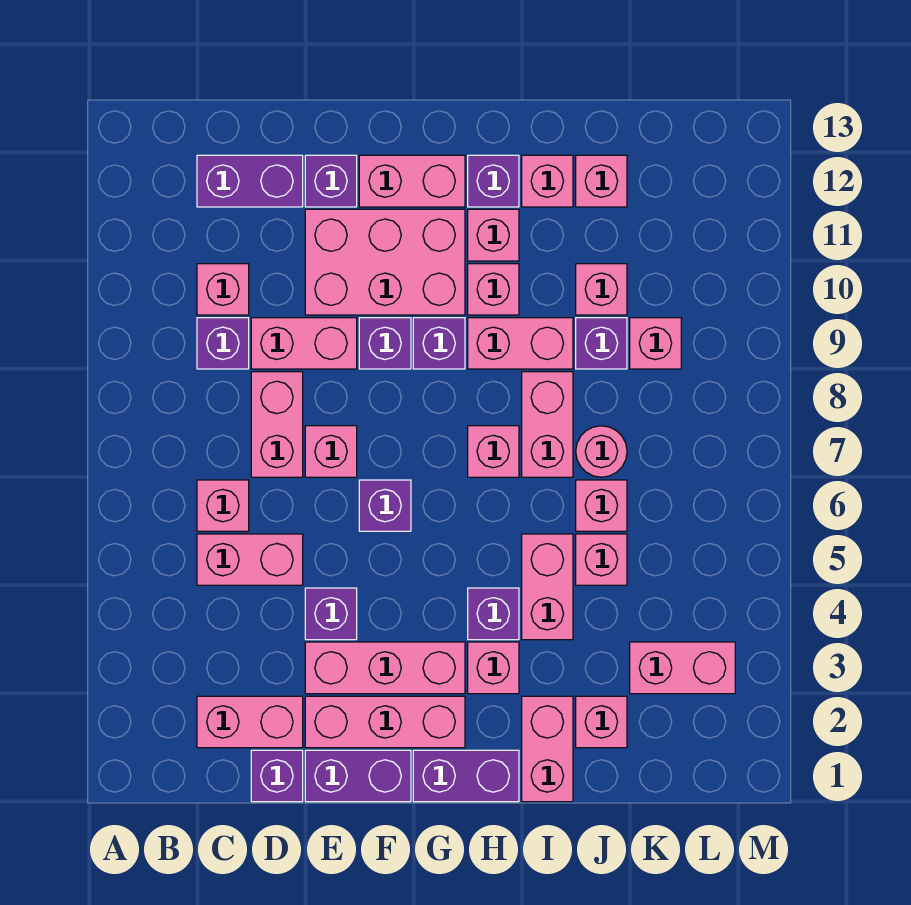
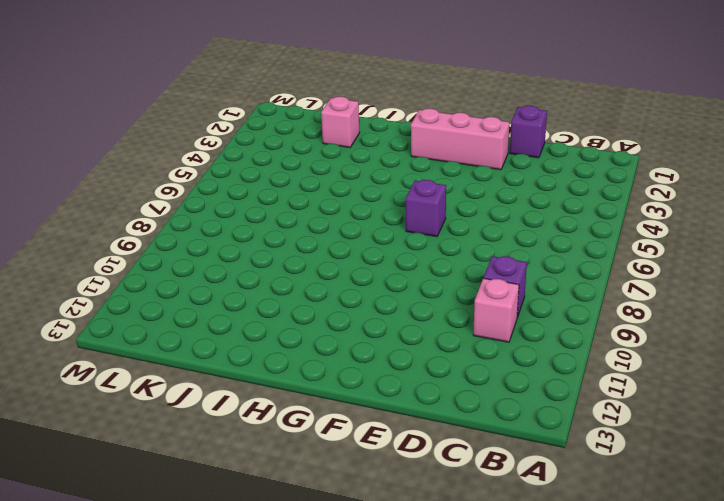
none -> pink brick C2:D2 level 1
none -> pink brick C5:D5 level 1
none -> pink brick C6 level 1
none -> purple brick C12:D12 level 1

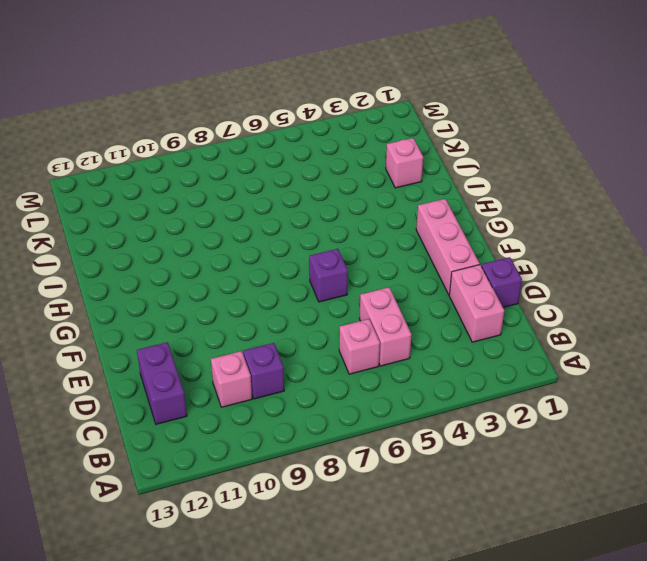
none -> pink brick D7:D8 level 1
none -> pink brick D9:E9 level 1
none -> purple brick E1:F1 level 1
none -> pink brick E3:G3 level 1

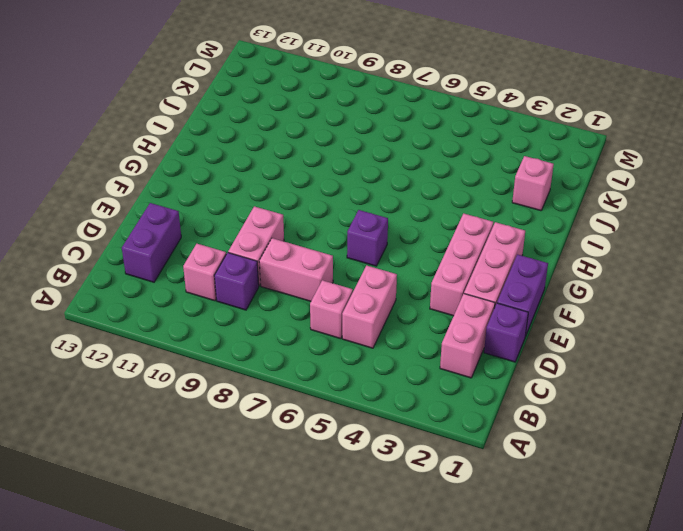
none -> purple brick E4 level 1
none -> pink brick E7 level 1
none -> pink brick E10:G11 level 1
none -> purple brick E12 level 1

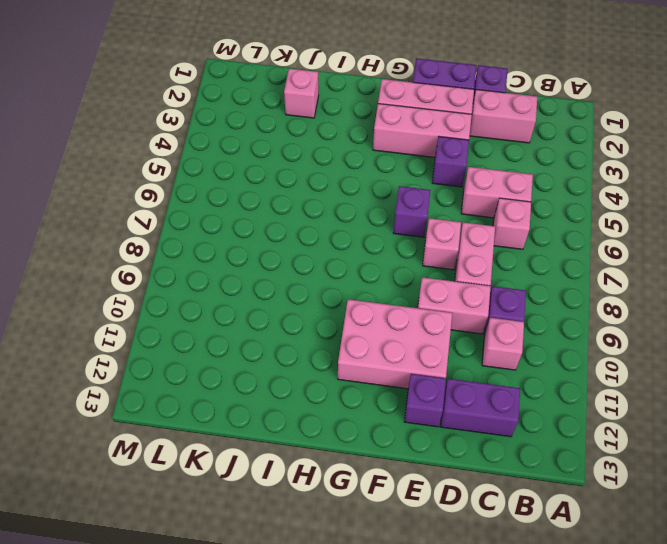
none -> purple brick F9 level 1
none -> pink brick F12:G12 level 1
none -> purple brick G1:H1 level 1
none -> purple brick G9 level 1

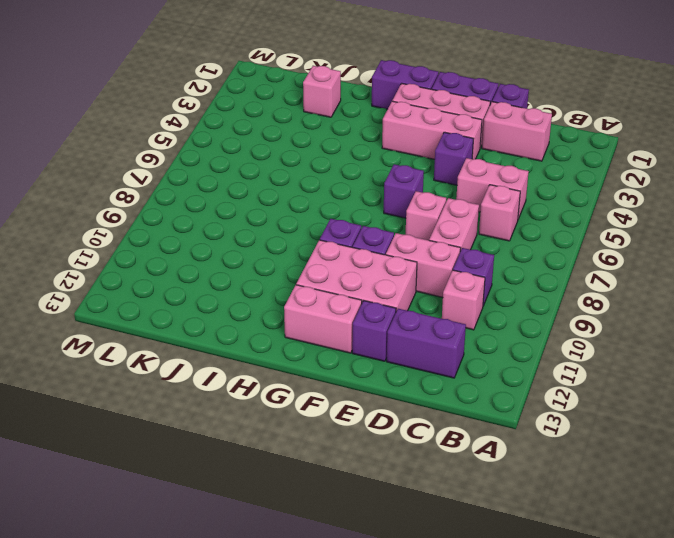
none -> pink brick H3 level 1
none -> purple brick H4 level 1
none -> pink brick H7 level 1
none -> pink brick H9:I9 level 1

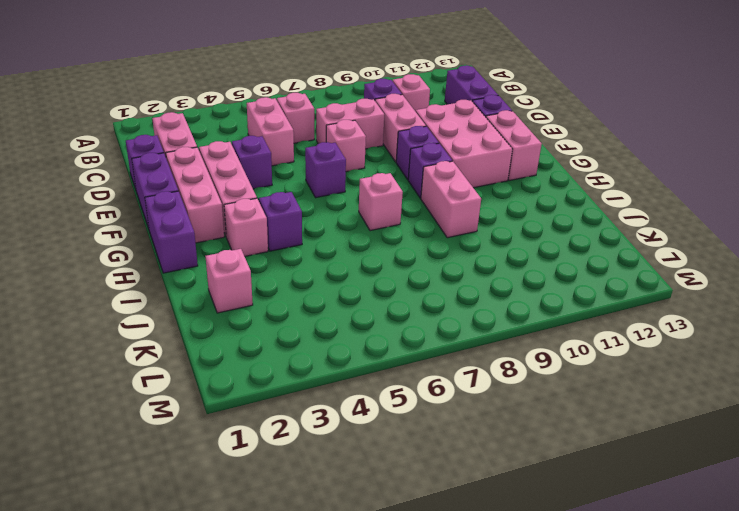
none -> pink brick H10 level 1
none -> pink brick H11 level 1
none -> purple brick H12 level 1
none -> pink brick I1:I2 level 1

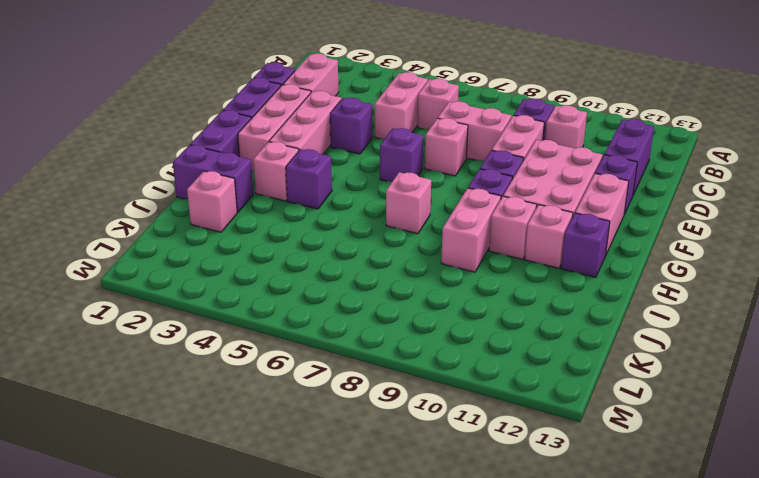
purple brick I1:I2 level 1 -> pink brick I1:I2 level 1
none -> pink brick I4:I5 level 1
none -> pink brick I7:I8 level 1
none -> pink brick I12 level 1
none -> pink brick J5 level 1

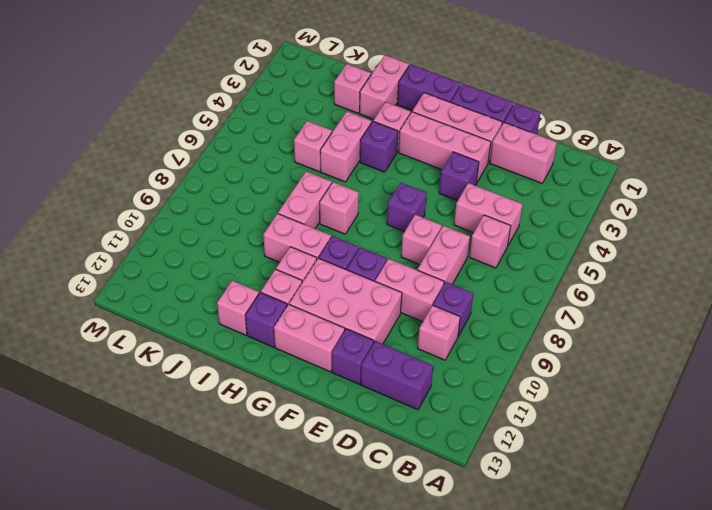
none -> pink brick J6 level 1
none -> pink round brick J7 level 1
none -> purple brick J9 level 1
none -> pink brick J10 level 1

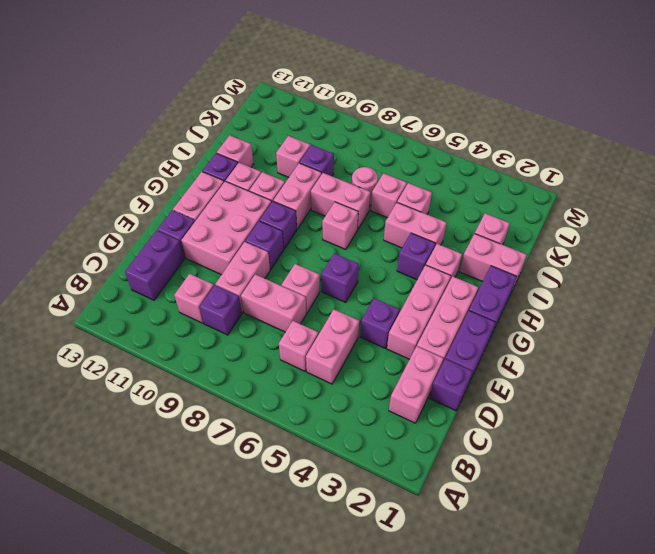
none -> pink brick J12 level 1
none -> pink brick K3:L3 level 1
none -> pink brick K9 level 1

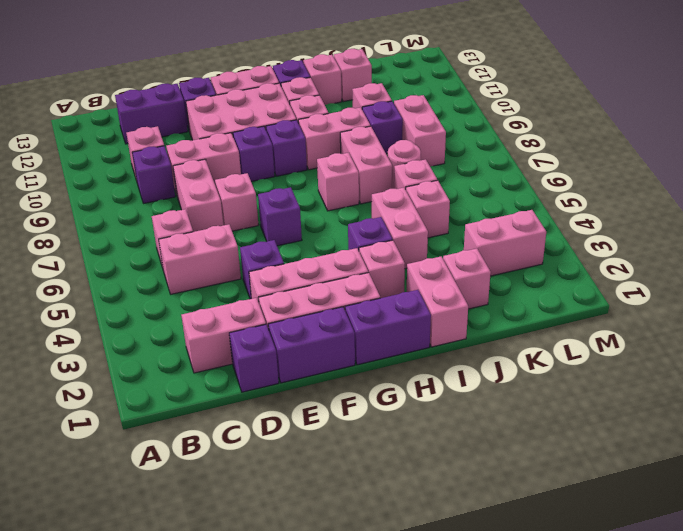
pink brick K8:K9 level 1 -> pink brick K9 level 1

